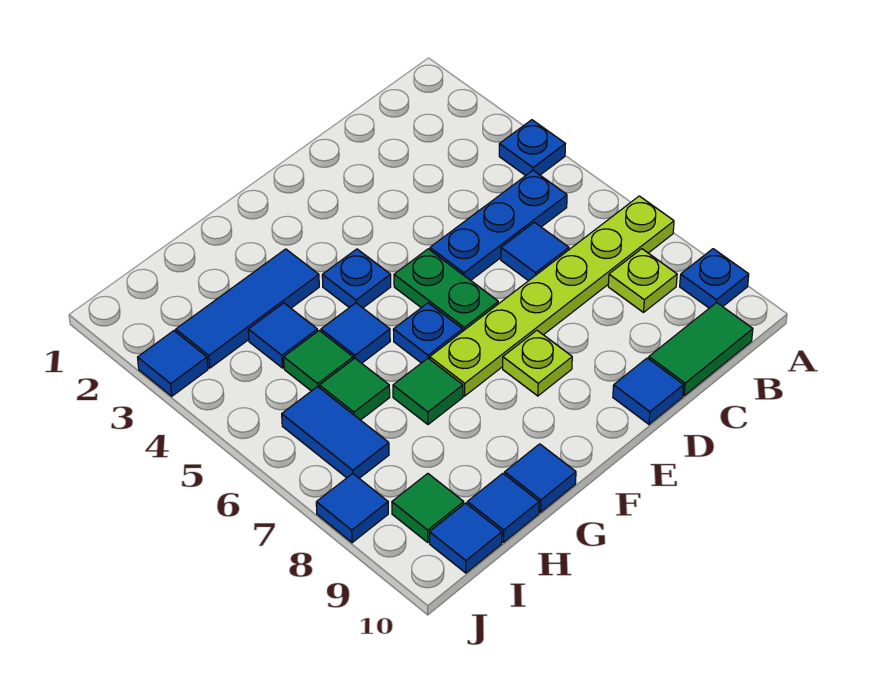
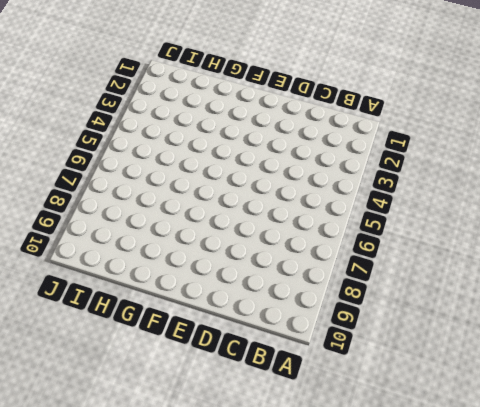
none -> blue plate A4 level 1
none -> lime plate A7:F7 level 1
none -> blue plate A9 level 1

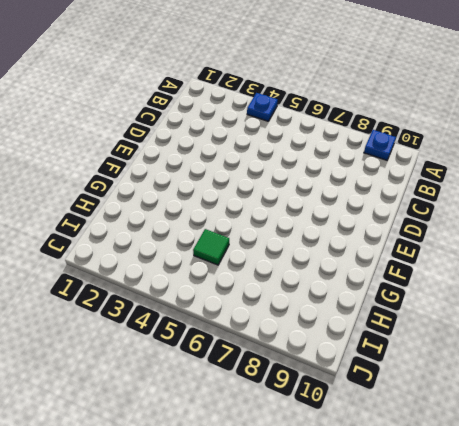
none -> lime plate A7:F7 level 1
none -> blue plate B5:D5 level 1
none -> lime plate B8 level 1

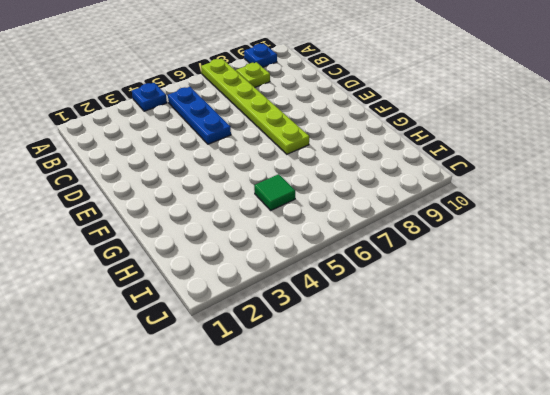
none -> green tile B10:C10 level 1
none -> blue tile C6 level 1
none -> blue tile D10 level 1

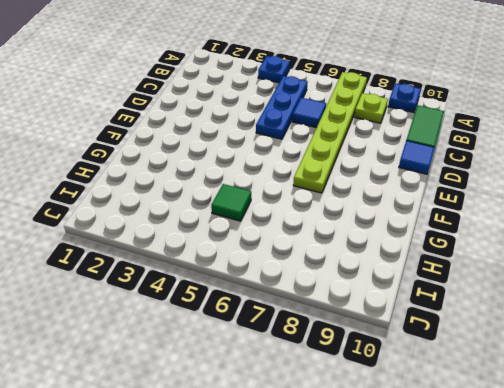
none -> green plate E5:E6 level 1
none -> lime plate E8 level 1
none -> blue plate F4 level 1

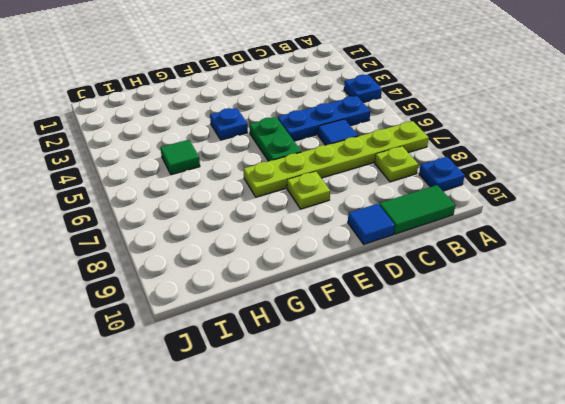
none -> blue plate F6 level 1
none -> blue tile G3:I3 level 1
none -> blue tile G5 level 1

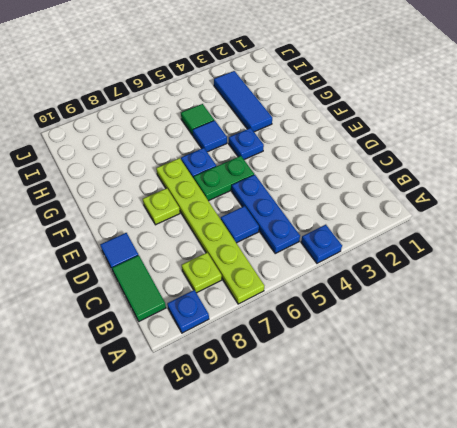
none -> green tile G7 level 1
none -> blue tile G10 level 1
none -> blue tile H4 level 1

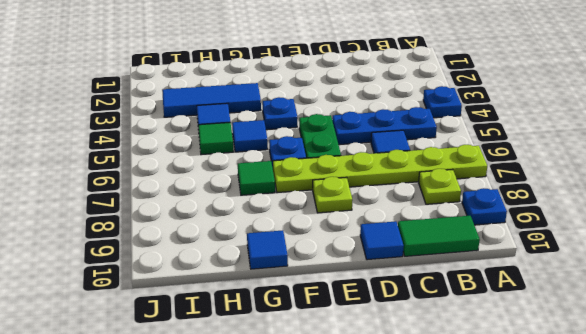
none -> green tile H6 level 1
none -> blue tile H10 level 1
none -> blue tile I6:I7 level 1

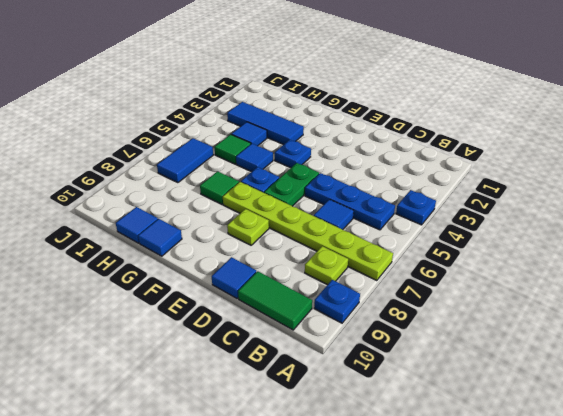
none -> green tile H6 level 1
none -> green tile I9 level 1
none -> blue tile I10 level 1

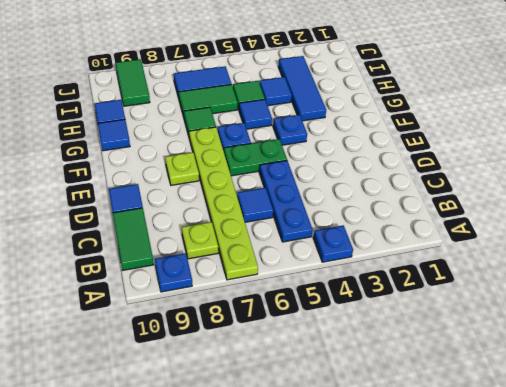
green tile H6:H7 level 1 -> green tile H6 level 1
green tile I9:J9 level 1 -> green tile I9 level 1
none -> blue tile I10 level 1
none -> blue tile J3 level 1
none -> blue tile J8 level 1

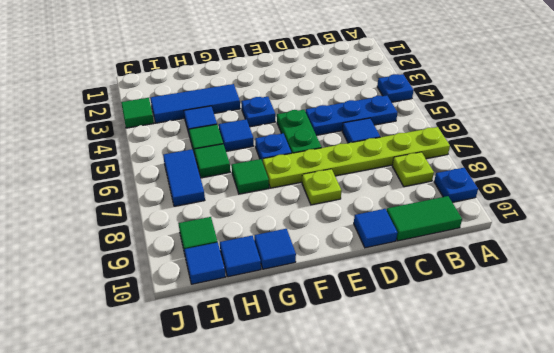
green tile J3 level 1 -> blue tile J3 level 1
none -> blue tile J8 level 1

